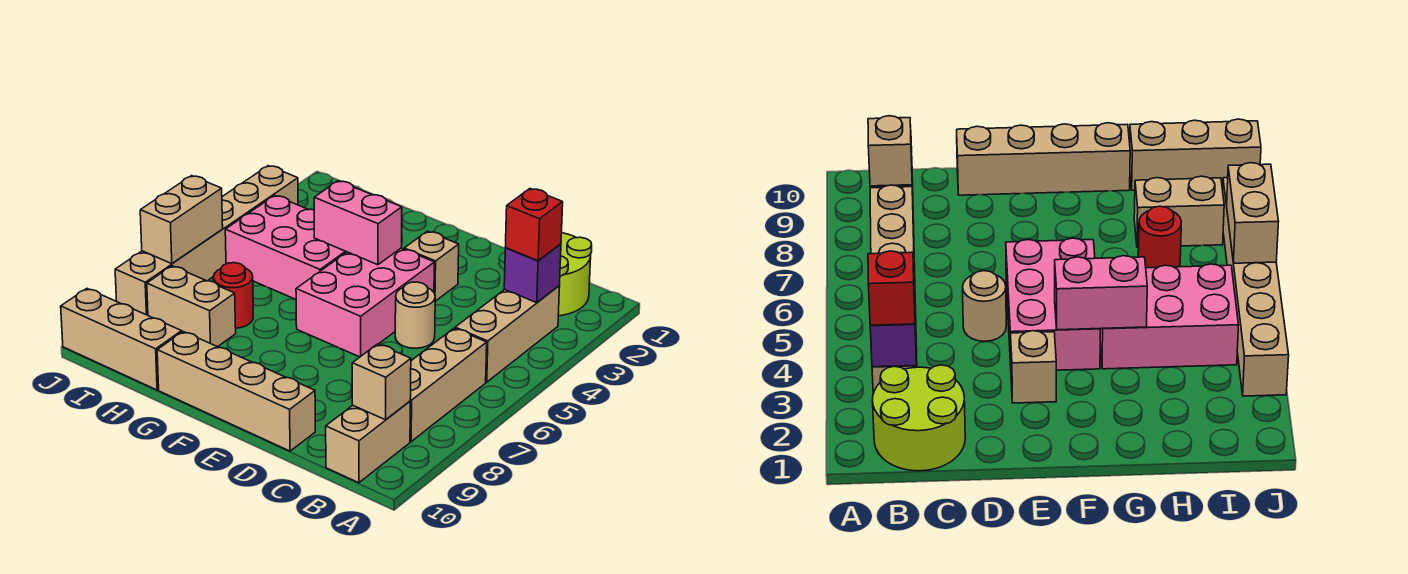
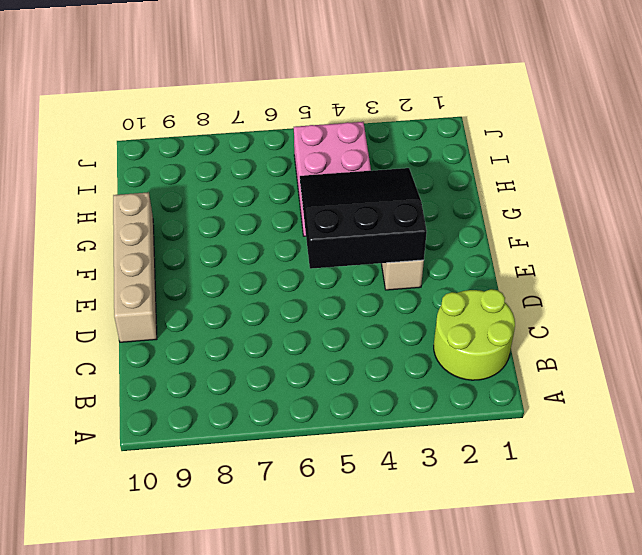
black slope E3:G5 level 2 top E -> pink brick F4:G4 level 2
none -> tan brick B3:B5 level 1
none -> tan brick B6:B8 level 1
none -> tan brick B9:B10 level 1

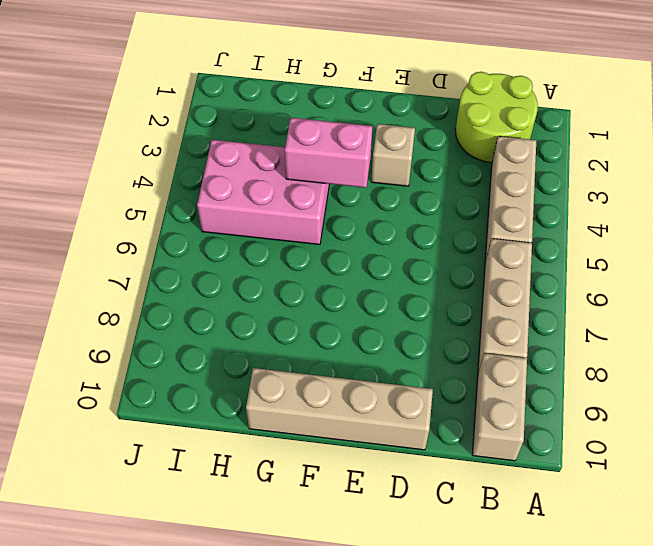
none -> tan round brick D5 level 1
none -> pink brick E4:F6 level 1
none -> red round brick H7 level 1

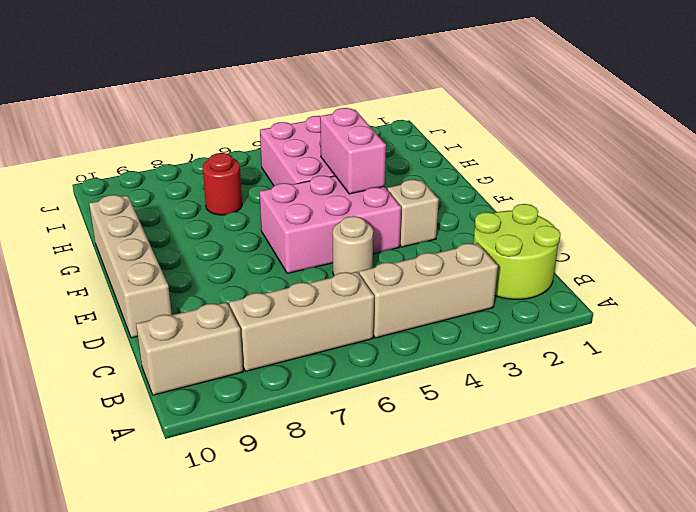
none -> tan brick H8:I8 level 1
none -> tan brick H10:J10 level 1
none -> tan brick J3:J8 level 1

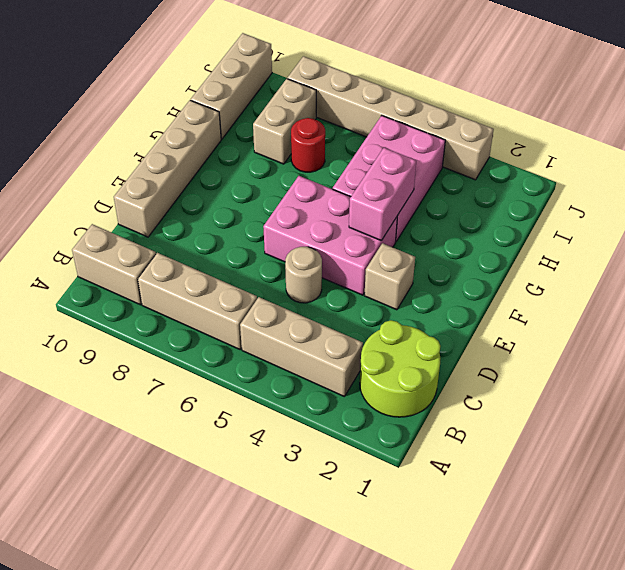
none -> purple brick B3 level 2
none -> tan brick B9 level 2
none -> tan brick J6:J7 level 2

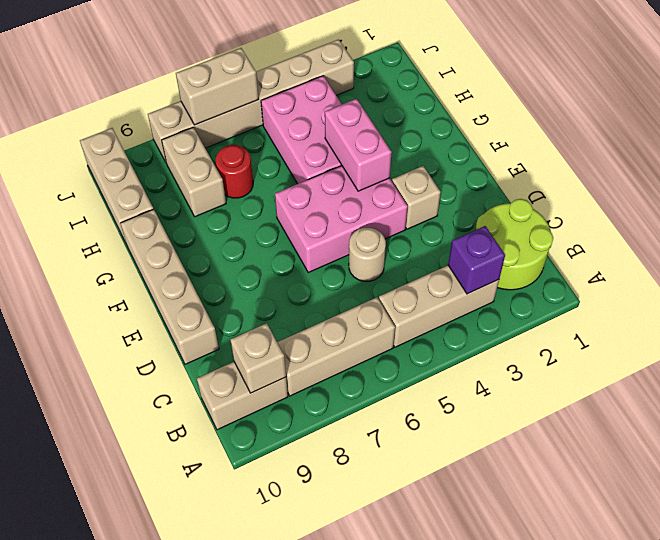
none -> red brick B3 level 3

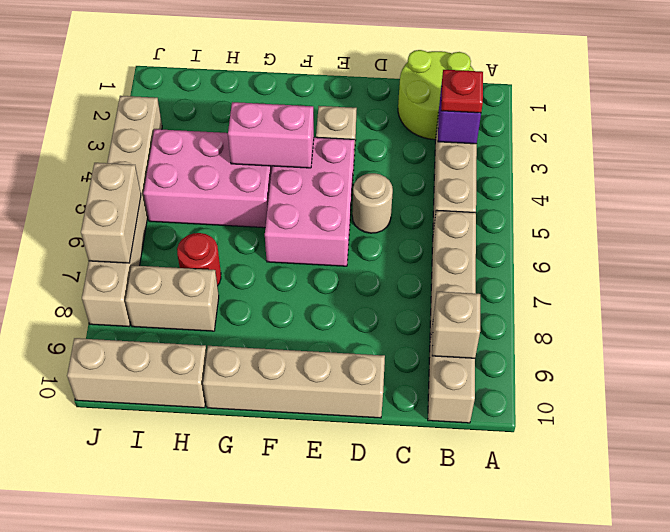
red plate B3 level 3 -> red brick B3 level 3

